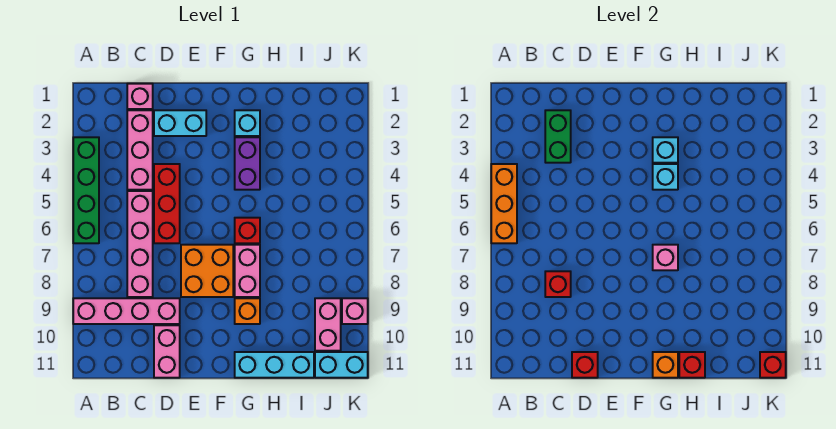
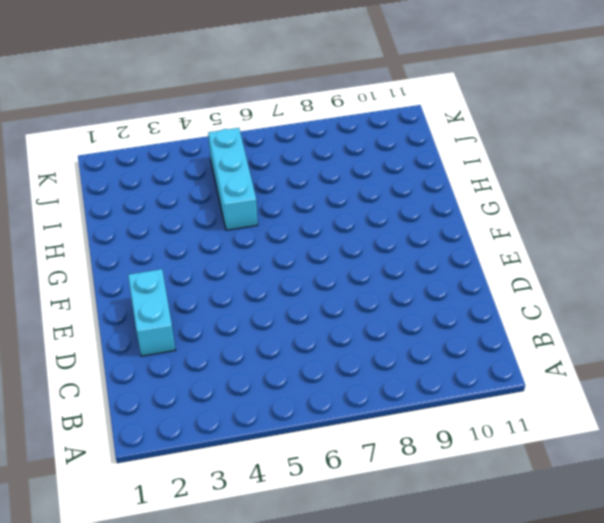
cyan brick H5:J5 level 1 -> cyan brick G11:I11 level 1
none -> green brick A3:A6 level 1
none -> pink brick A9:D9 level 1
none -> pink brick C1 level 1

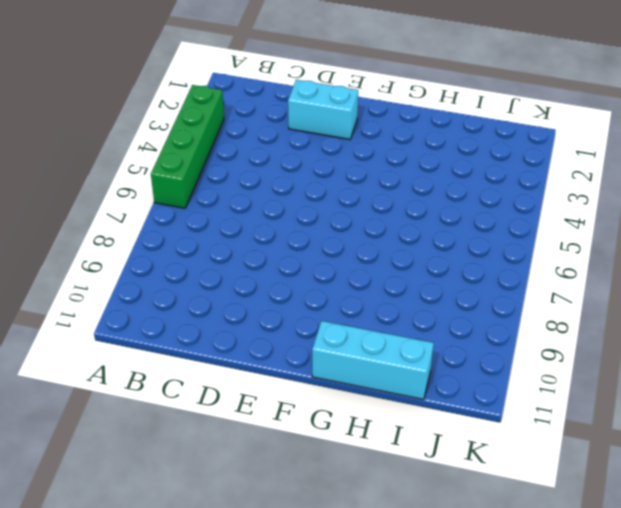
none -> pink brick A9:D9 level 1
none -> pink brick C1 level 1
none -> pink brick C2:C4 level 1

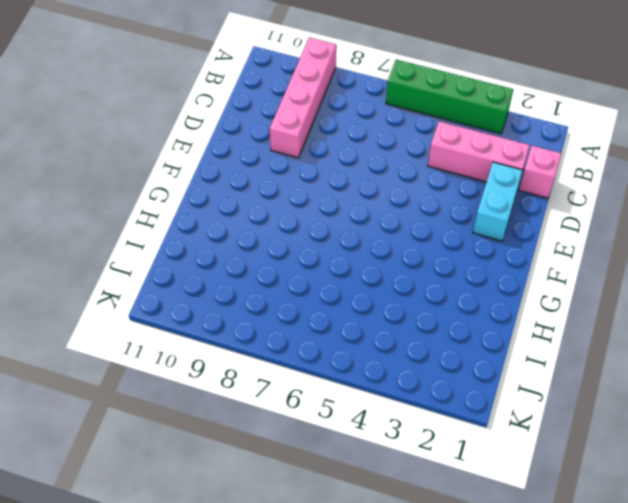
none -> pink brick C5:C8 level 1
none -> red brick D4:D6 level 1
none -> pink brick D10:D11 level 1

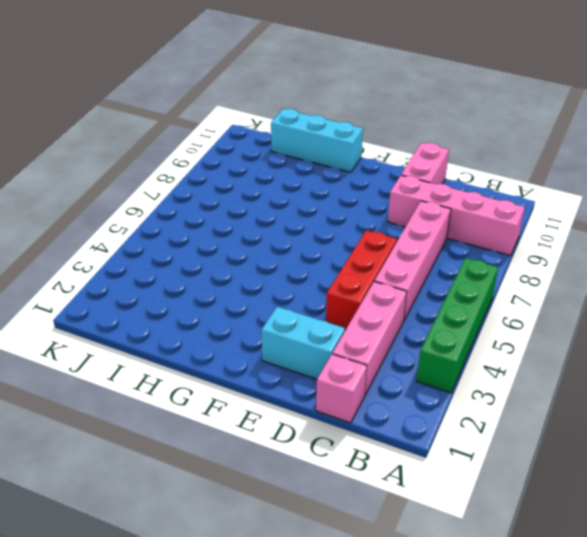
none -> orange brick E7:F8 level 1
none -> cyan brick G2 level 1
none -> purple brick G3:G4 level 1

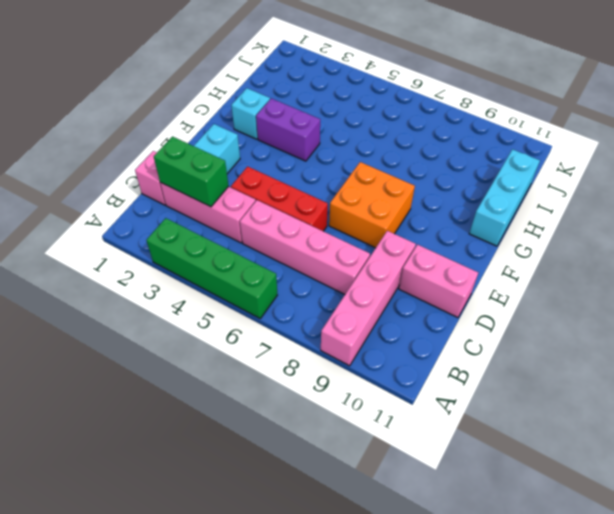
none -> red brick G6 level 1
none -> pink brick G7:G8 level 1
none -> orange brick G9 level 1

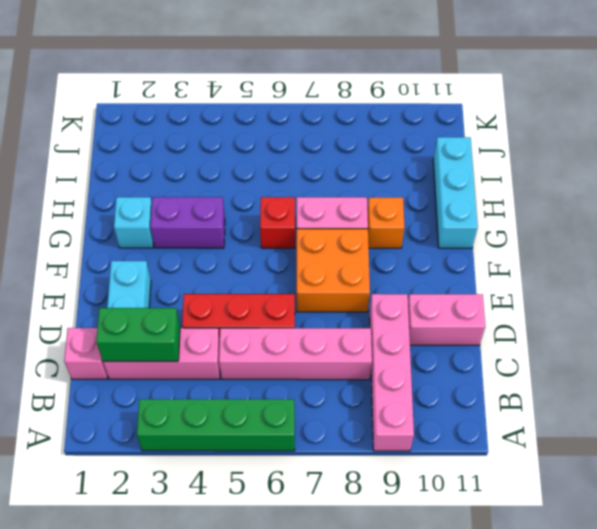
none -> pink brick J9:J10 level 1
none -> cyan brick J11:K11 level 1
none -> pink brick K9 level 1

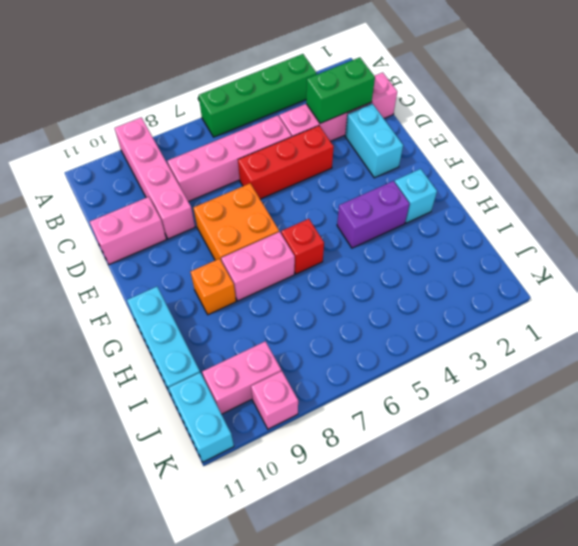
none -> orange brick A4:A6 level 2
none -> red brick C8 level 2
none -> red brick D11 level 2

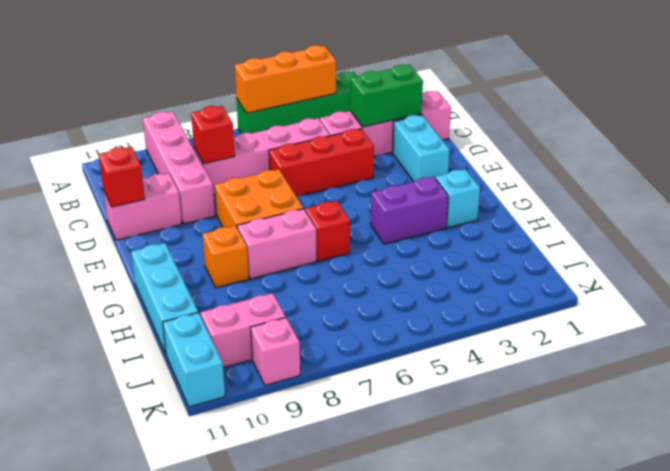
none -> cyan brick G3 level 2
none -> cyan brick G4 level 2
none -> pink brick G7 level 2

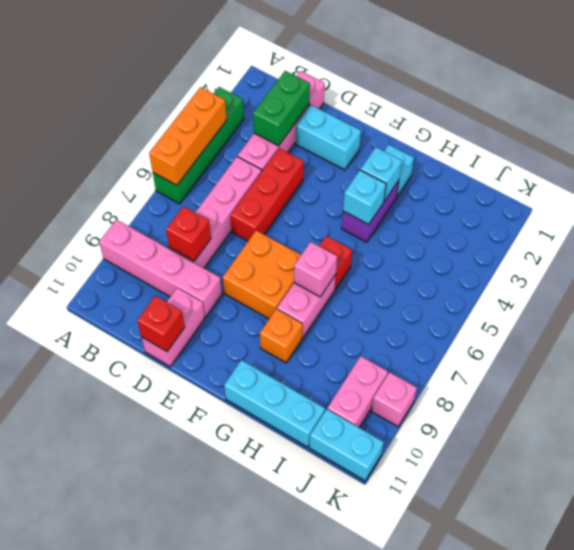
none -> orange brick G11 level 2
none -> red brick H11 level 2
none -> red brick K11 level 2

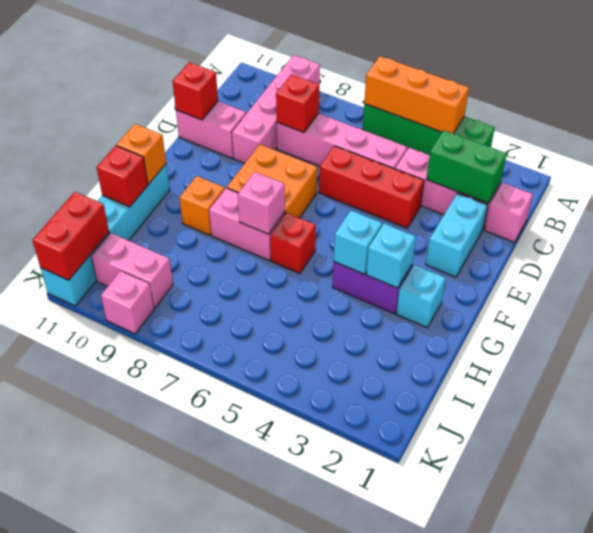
red brick J11:K11 level 2 -> red brick K11 level 2

